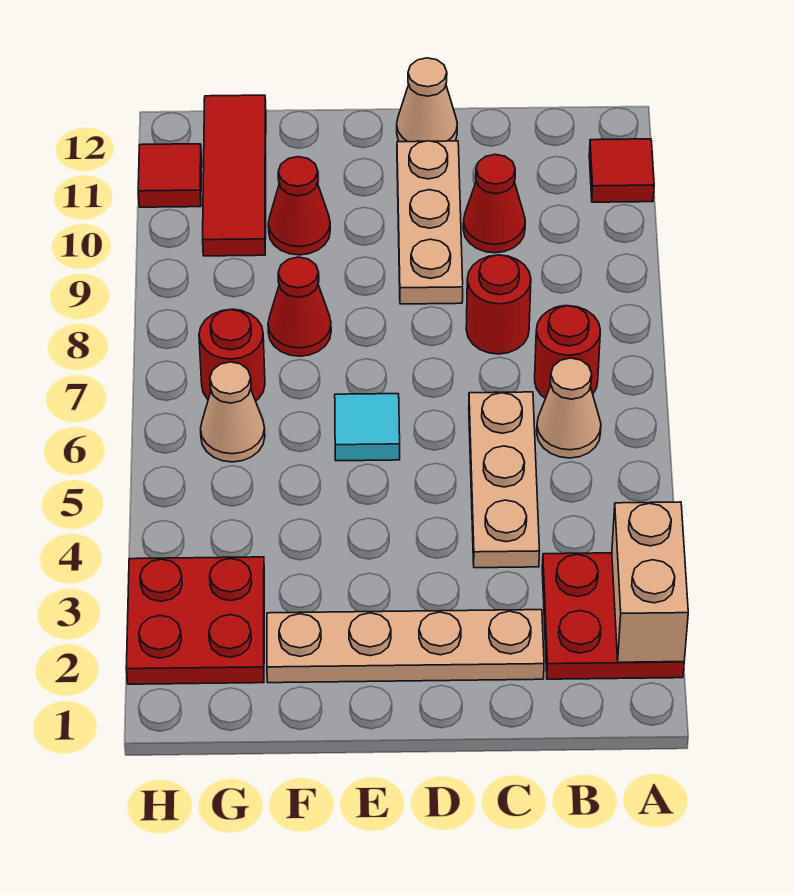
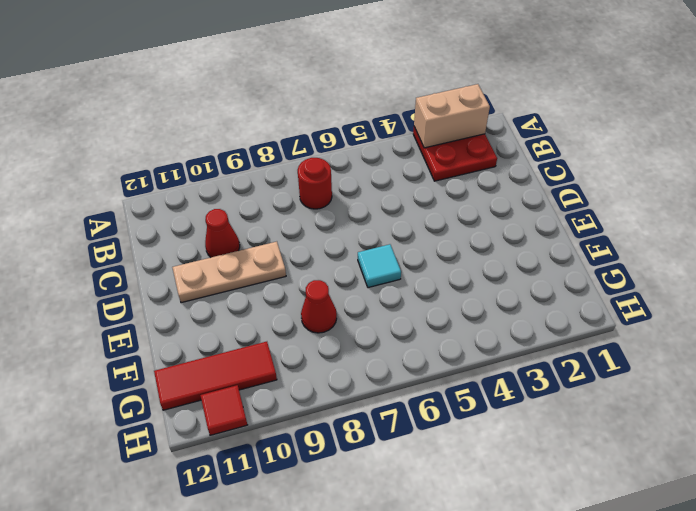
none -> red tile A11 level 1
none -> tan cone B6 level 1
none -> tan plate C2:F2 level 1

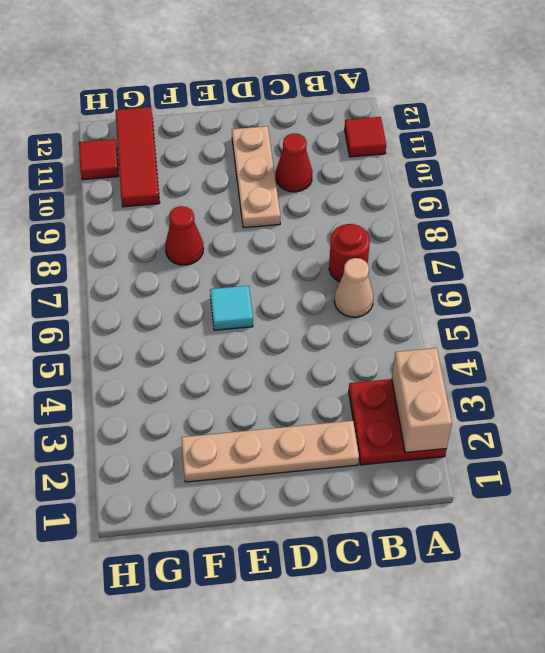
none -> tan plate C4:C6 level 1
none -> red round brick C8 level 1
none -> tan cone D12 level 1

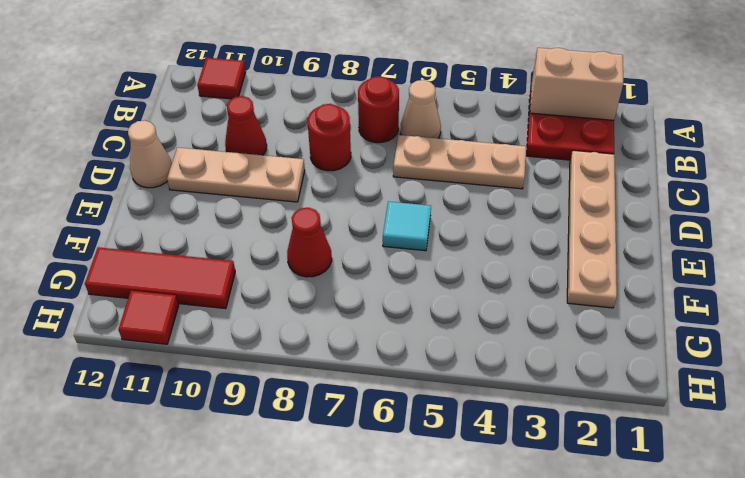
none -> red cone F10 level 1
none -> red plate G2:H3 level 1
none -> tan cone G6 level 1

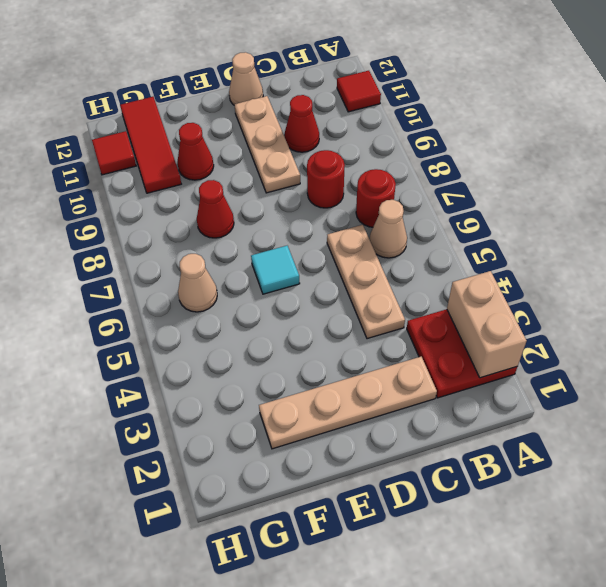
none -> red plate G2:H3 level 1
none -> red round brick G7 level 1

